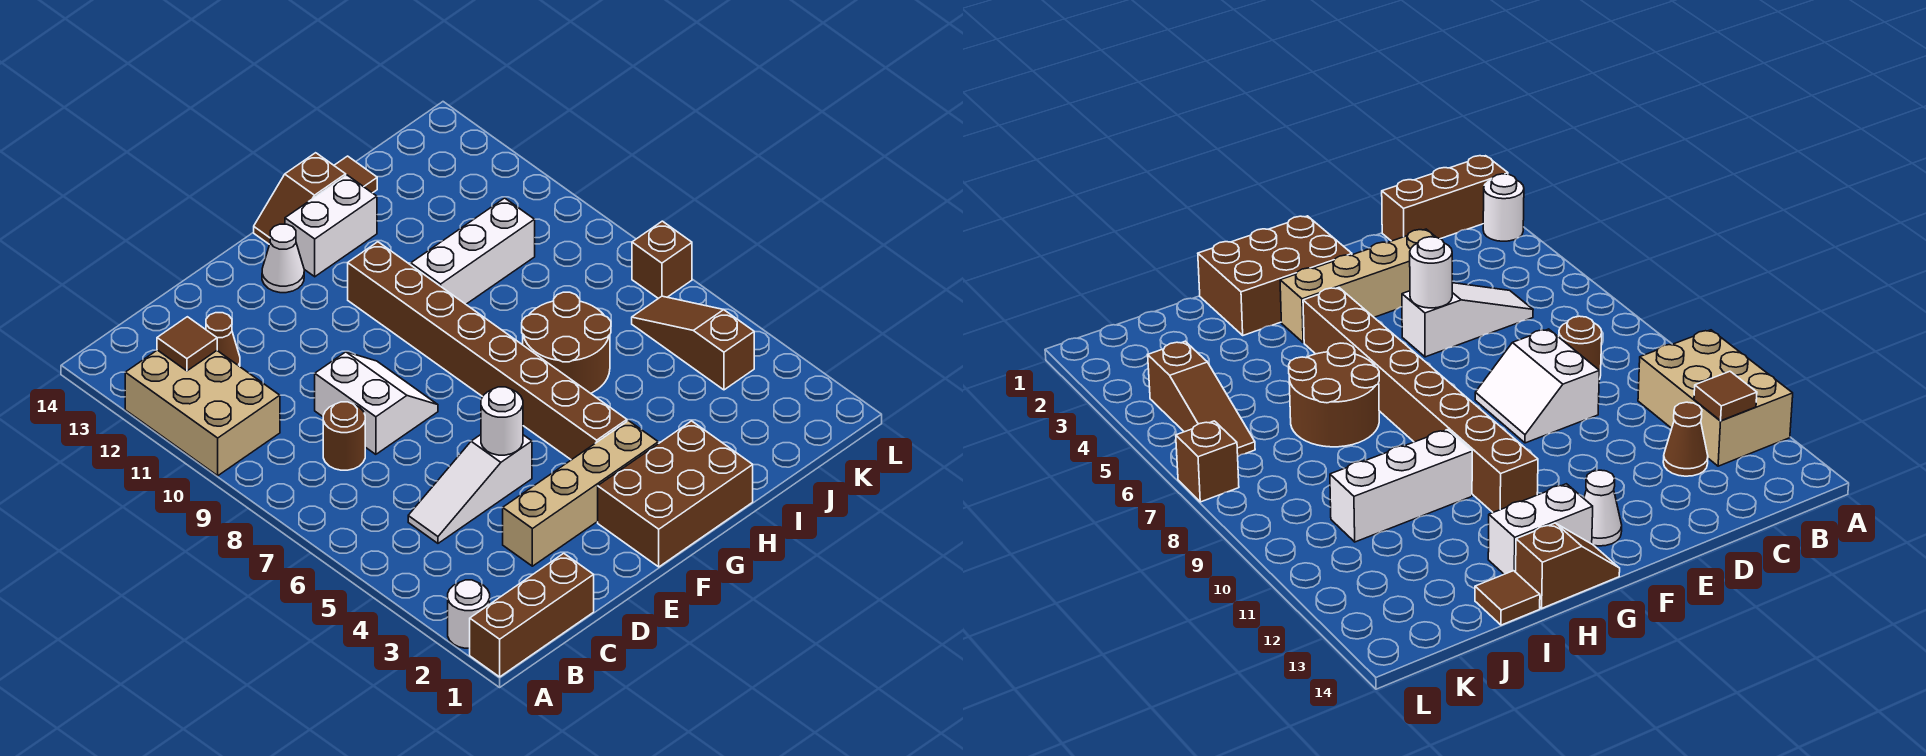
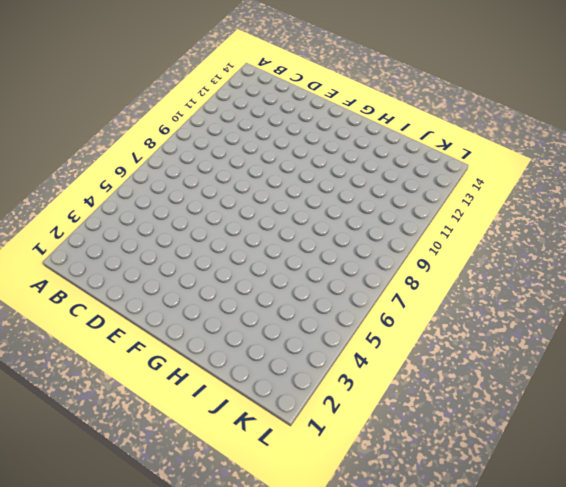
none -> brown brick A1:C1 level 1
none -> white round brick A2 level 1
none -> tan brick A10:B12 level 1

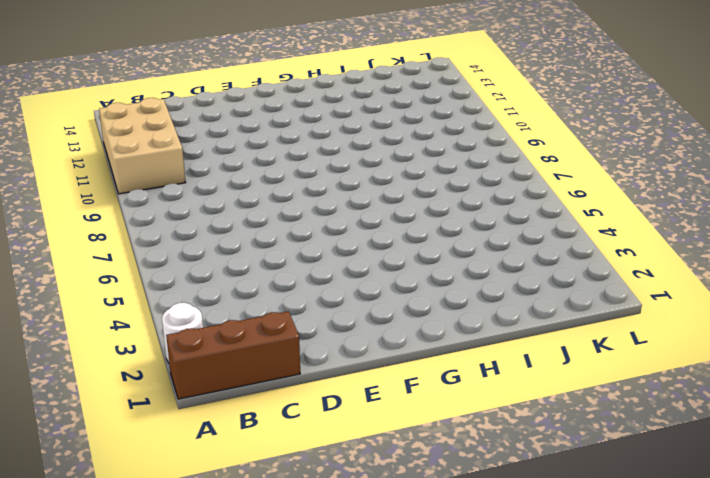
none -> white slope C5:E5 level 1 top E
none -> brown round brick C8 level 1
none -> brown cone C12 level 1

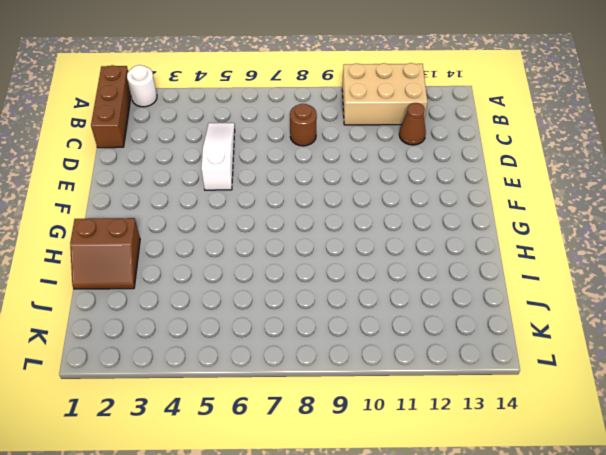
brown slope H1:I2 level 1 top H -> brown brick F1:H2 level 1
none -> tan brick D3:G3 level 1
none -> white slope D8:E9 level 1 top D
none -> white cone F13 level 1

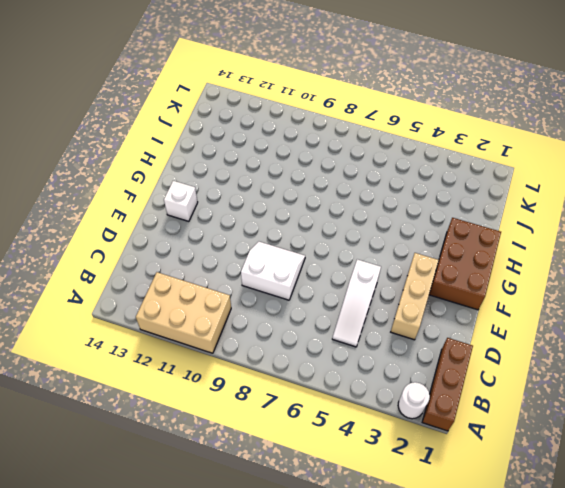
tan brick D3:F3 level 1 -> tan brick D3:G3 level 1
white brick F13 level 1 -> white cone F13 level 1
none -> brown round brick C8 level 1
none -> brown cone C12 level 1
none -> brown brick G4:G11 level 1

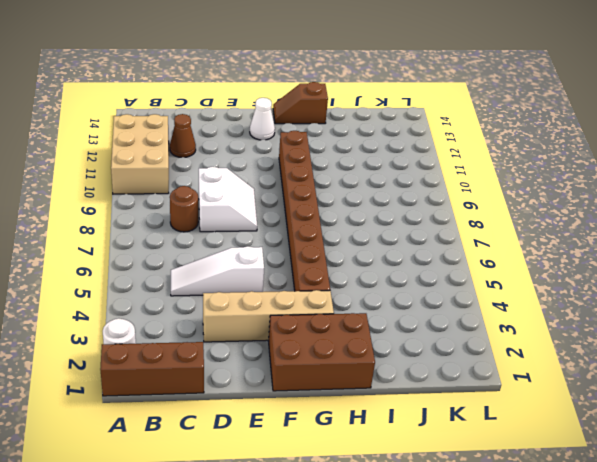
none -> white brick G13:H13 level 1
none -> brown round brick H6:I7 level 1
none -> white brick H10:J10 level 1

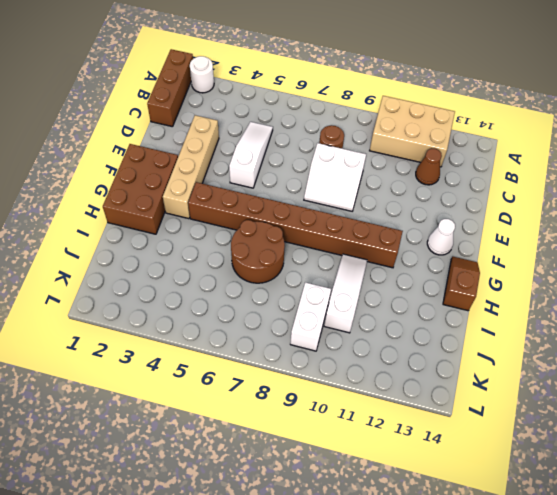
white slope H10:J10 level 1 top J -> white brick H10:J10 level 1
white brick J9:K9 level 1 -> white brick G13:H13 level 1
none -> brown tile I14 level 1
none -> brown slope K4:K6 level 1 top 4
none -> brown brick L7 level 1

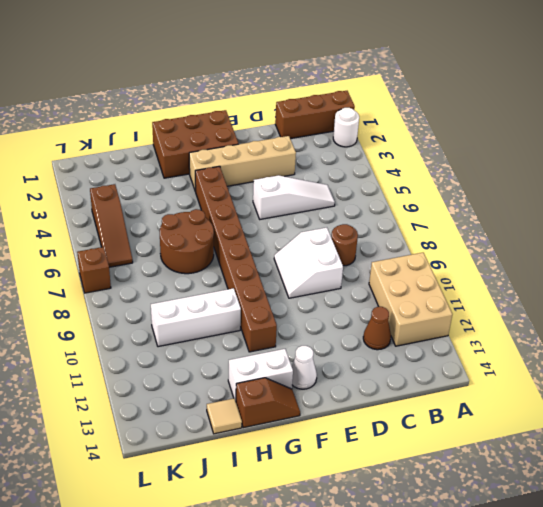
tan tile I14 level 1 -> brown tile I14 level 1
none -> brown tile B12 level 2
none -> white round brick E5 level 2

